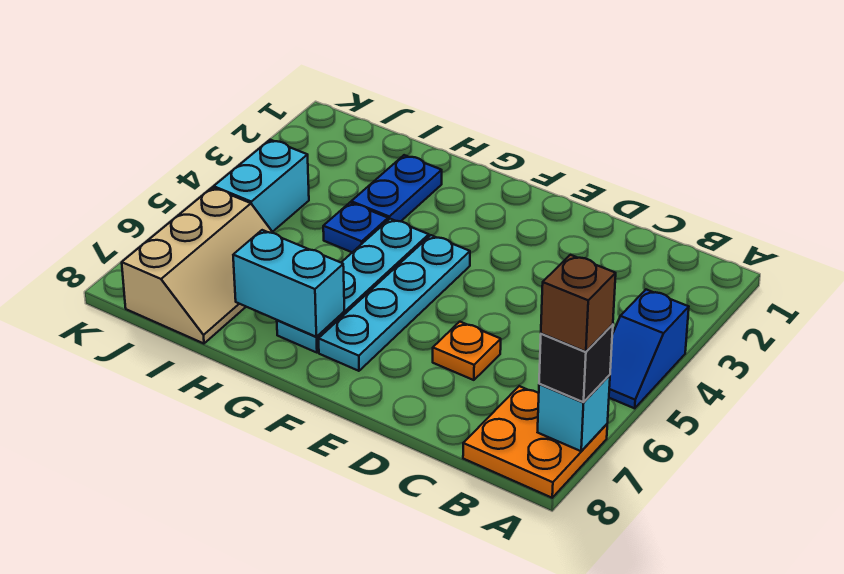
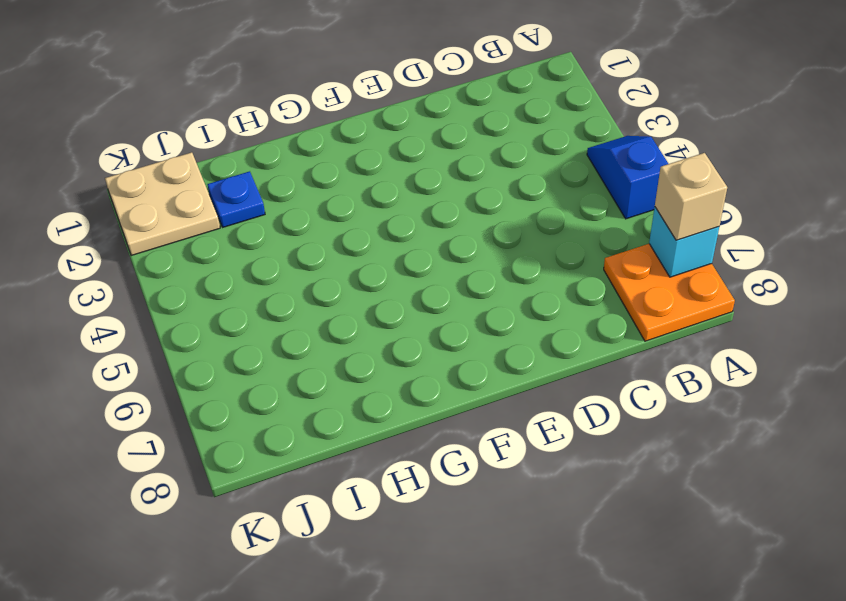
blue slope A4:A5 level 1 top 5 -> blue slope A4:A5 level 1 top 4
tan brick A7 level 3 -> black brick A7 level 3
blue plate I2 level 1 -> blue plate H4 level 1
tan plate J1:K2 level 1 -> none
none -> orange plate D6 level 1
none -> cyan plate F4:F7 level 1
none -> cyan plate G4:G7 level 1

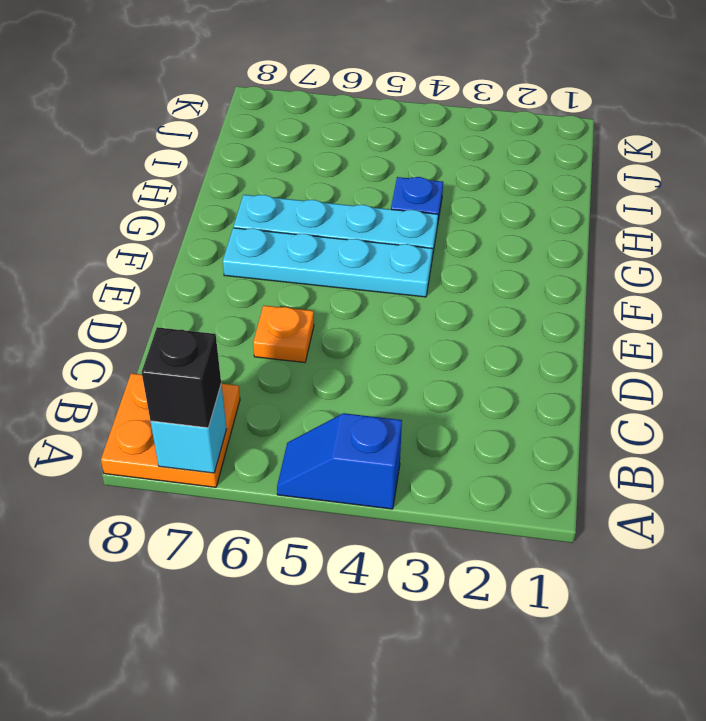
none -> blue plate H2:H3 level 1
none -> tan slope I6:J8 level 1 top J
none -> cyan brick J4:J5 level 1

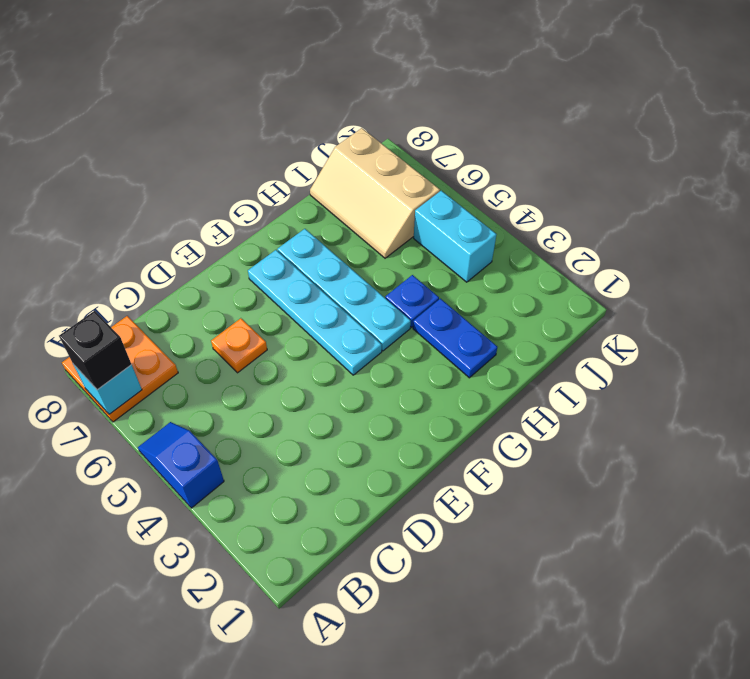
none -> cyan brick G7:H7 level 2
none -> brown brick A7 level 4

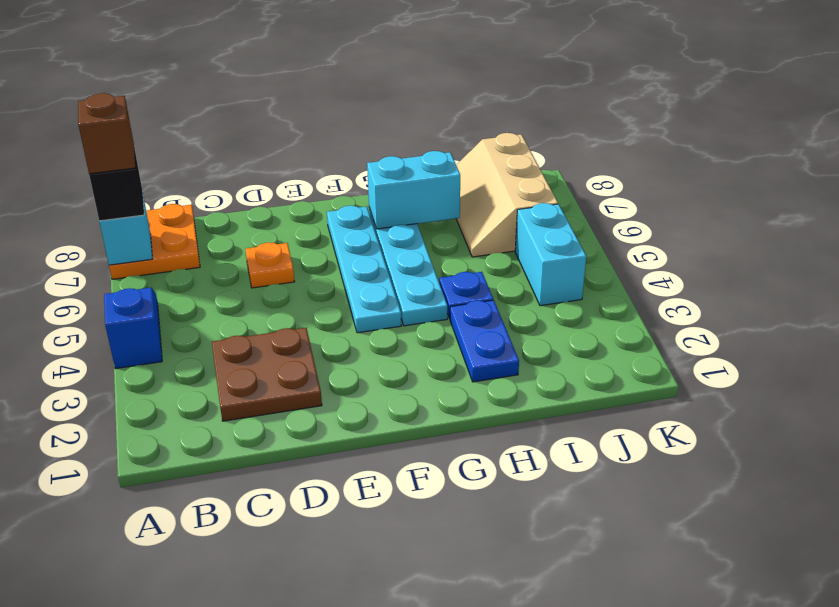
brown plate C2:D3 level 1 -> none

